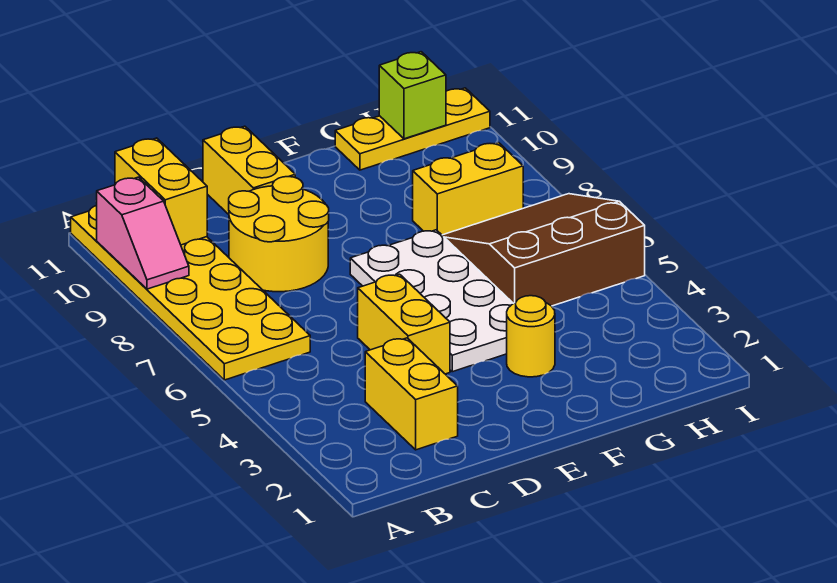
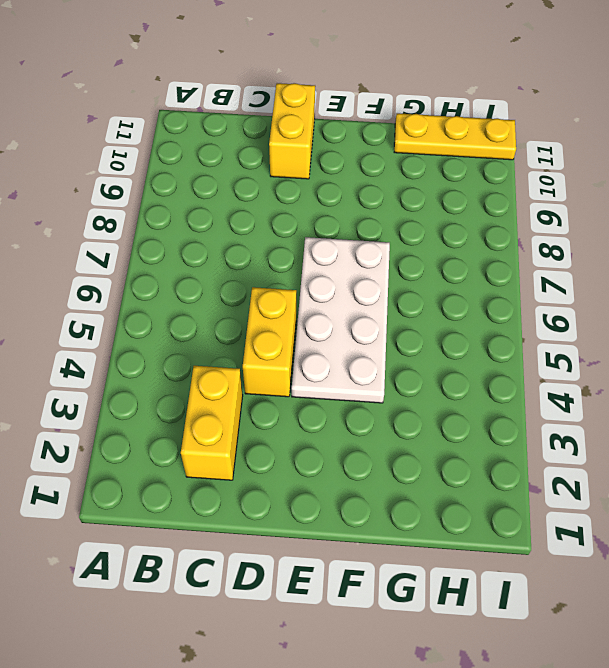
none -> yellow plate A6:B11 level 1
none -> yellow round brick C8:D9 level 1
none -> yellow round brick F3 level 1

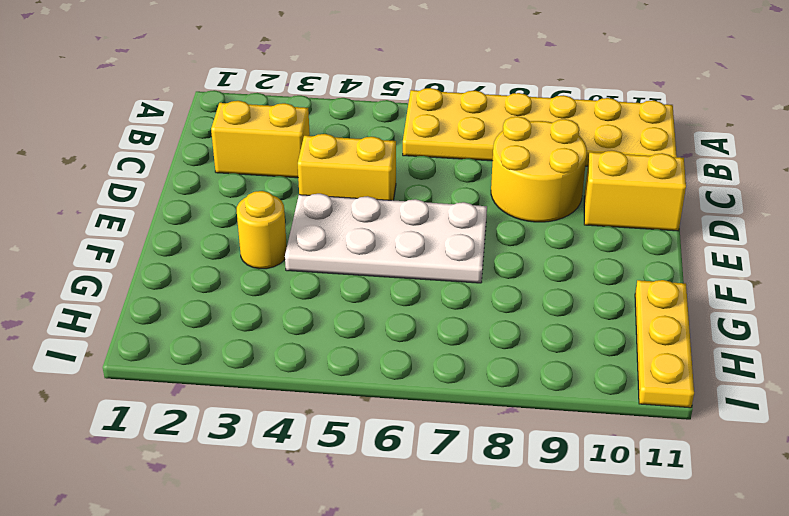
none -> brown slope G5:I7 level 1 top 5
none -> yellow brick G8:H8 level 1
none -> pink slope A9:A10 level 2 top 10

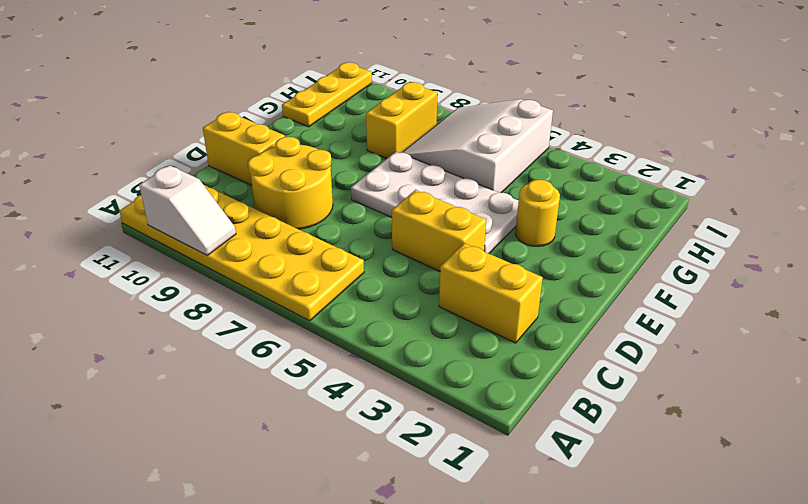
white slope A9:A10 level 2 top 10 -> pink slope A9:A10 level 2 top 10
white slope G5:I7 level 1 top 5 -> brown slope G5:I7 level 1 top 5
none -> yellow brick B10:B11 level 2
none -> lime brick H11 level 2

